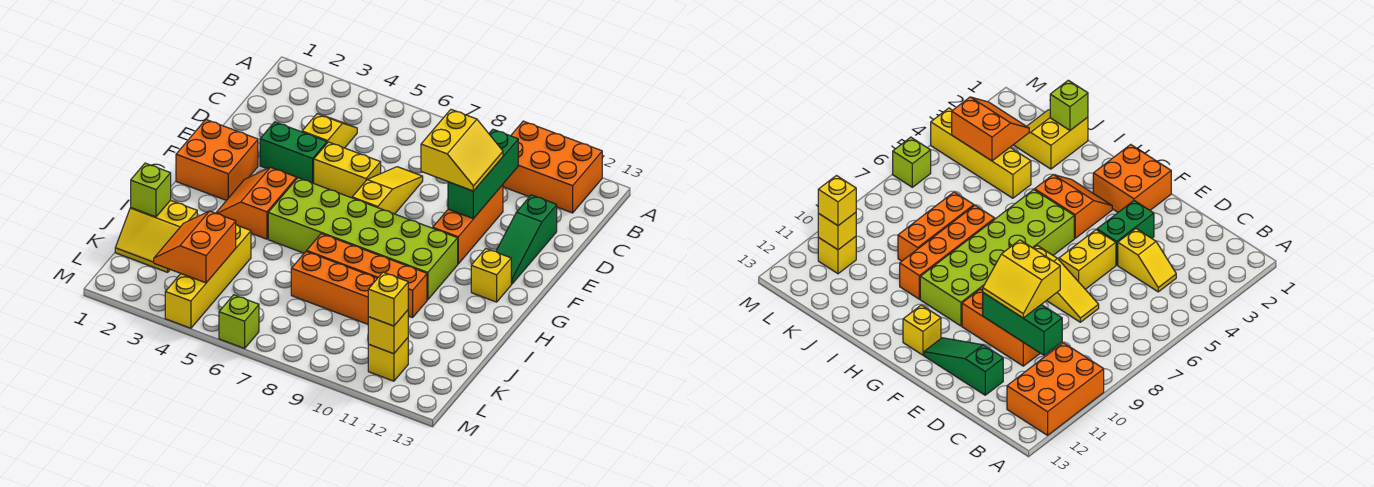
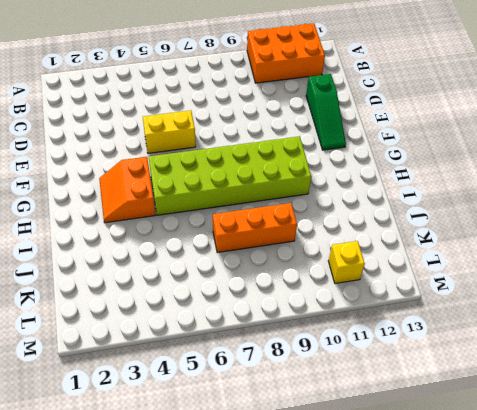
none -> yellow slope C4:D4 level 1 top D
none -> yellow slope D7:F7 level 1 top F
none -> orange brick D10:F10 level 1

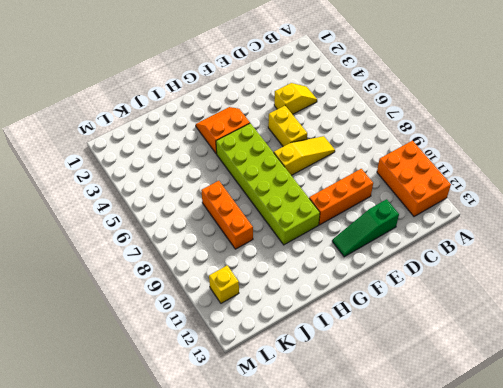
none -> green brick E3:E4 level 1
none -> orange brick F1:G2 level 1
none -> yellow brick G12 level 1

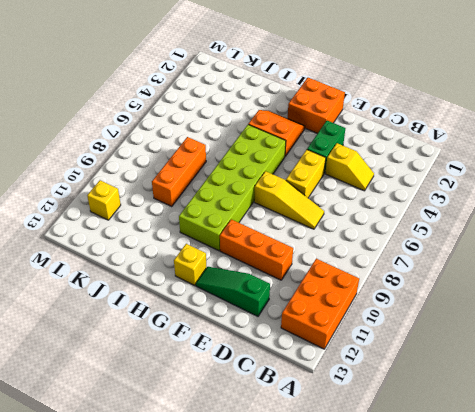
none -> orange brick I7:I10 level 1
none -> yellow slope J1:K2 level 1 top J
none -> yellow brick J4:M4 level 1

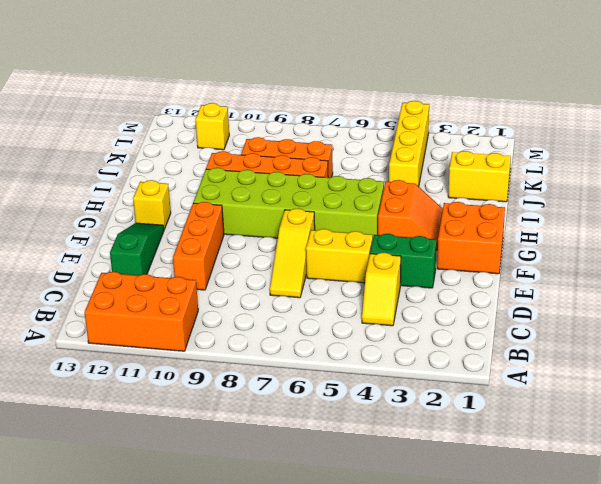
none -> lime brick M6 level 1
none -> green brick C10:E10 level 2
none -> lime brick J1 level 2

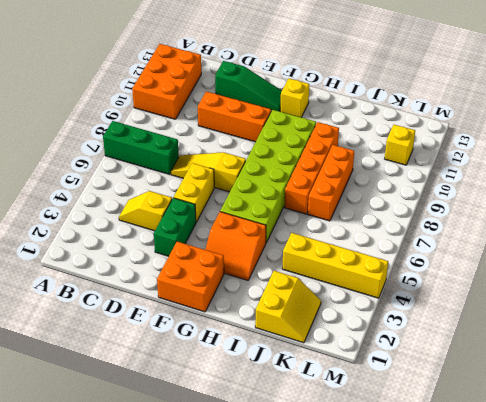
green brick A7:C7 level 1 -> green brick C10:E10 level 2
none -> lime brick M6 level 1
none -> lime brick J1 level 2
none -> orange slope K3:L4 level 2 top 4

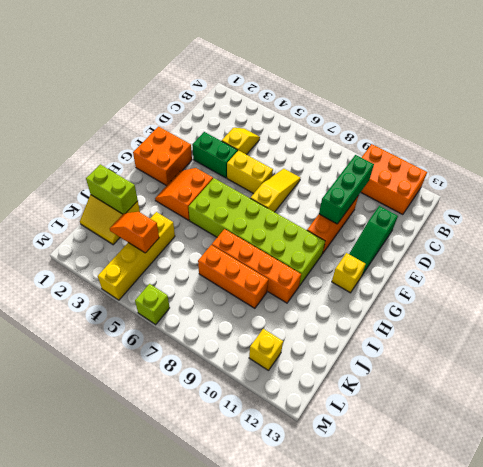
lime brick J1:J2 level 2 -> lime brick J1 level 2
orange slope K3:K4 level 2 top 4 -> orange slope K3:L4 level 2 top 4
none -> yellow brick L11 level 2
none -> yellow slope D9:E10 level 3 top 9
none -> yellow brick L11 level 3

